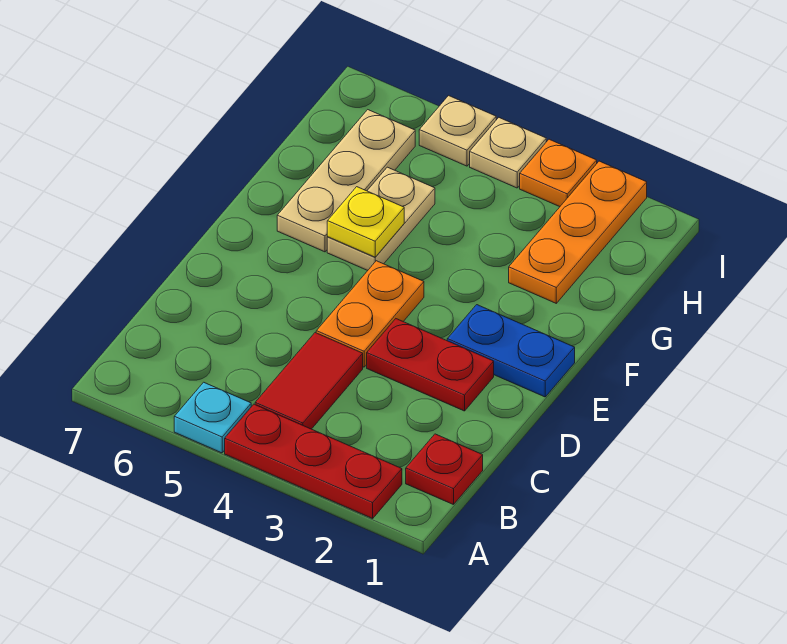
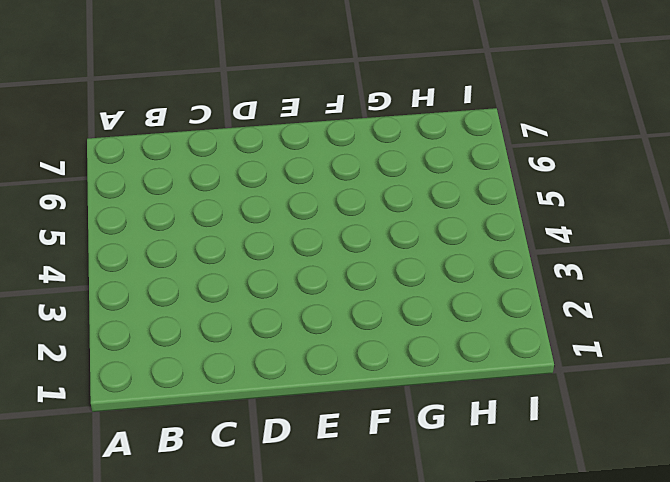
none -> red plate A2:A4 level 1
none -> cyan plate A5 level 1
none -> red plate B1 level 1

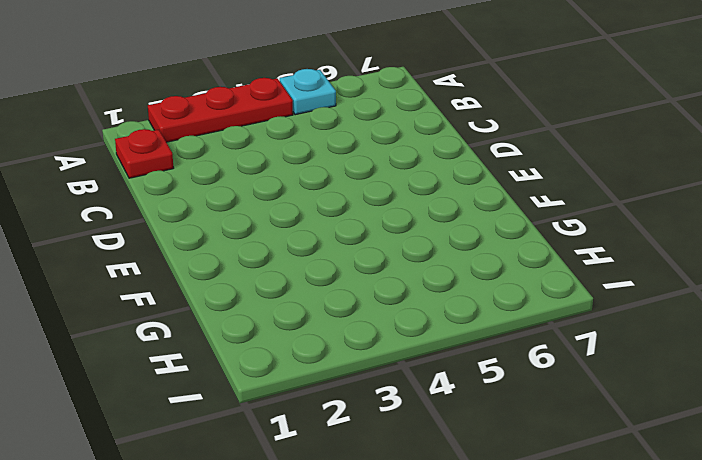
none -> red tile B4:C4 level 1
none -> red plate D2:D3 level 1
none -> orange plate D4:E4 level 1

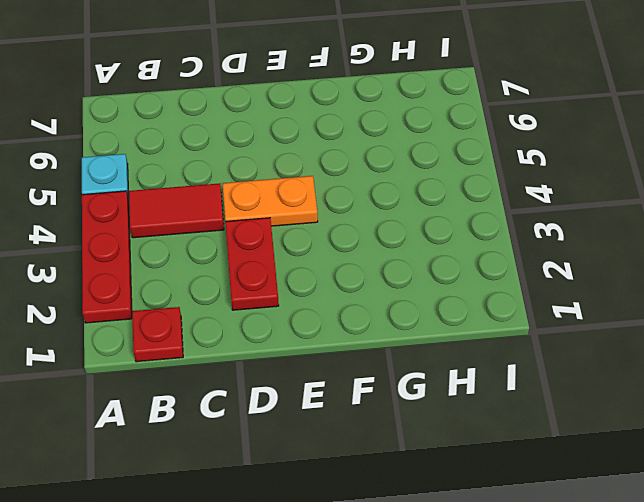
none -> blue plate E1:E2 level 1
none -> tan plate F5:G5 level 1
none -> tan plate F6:H6 level 1

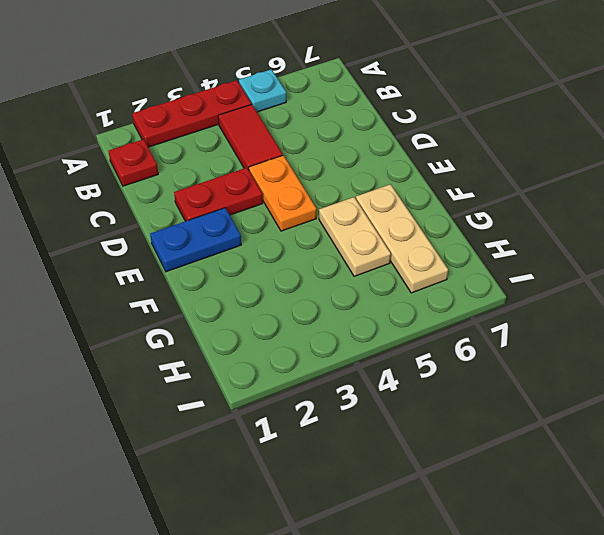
none -> orange plate G2:I2 level 1
none -> orange plate I3 level 1
none -> tan plate I4 level 1

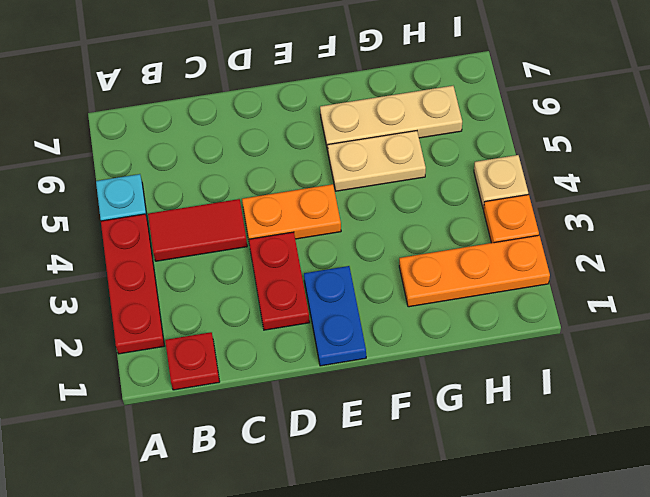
none -> tan plate I5 level 1
none -> yellow plate F5 level 2

